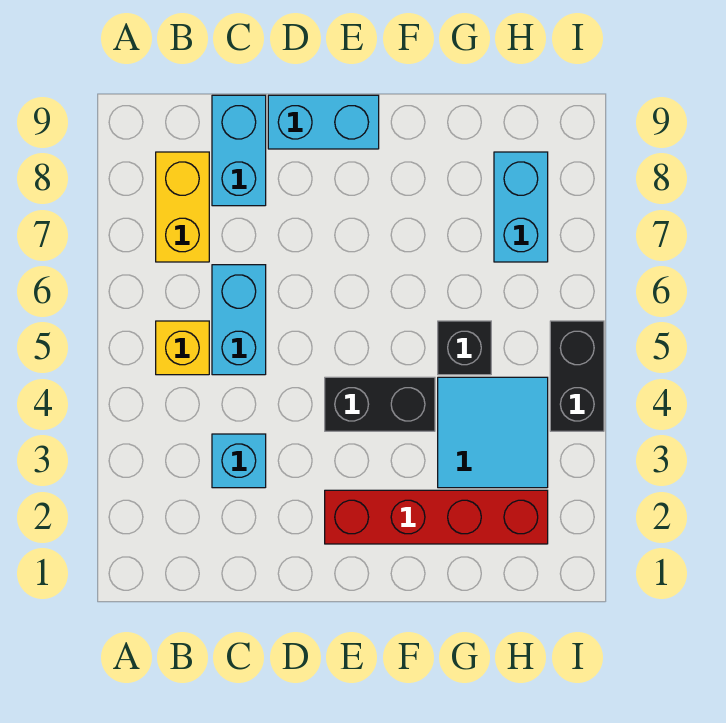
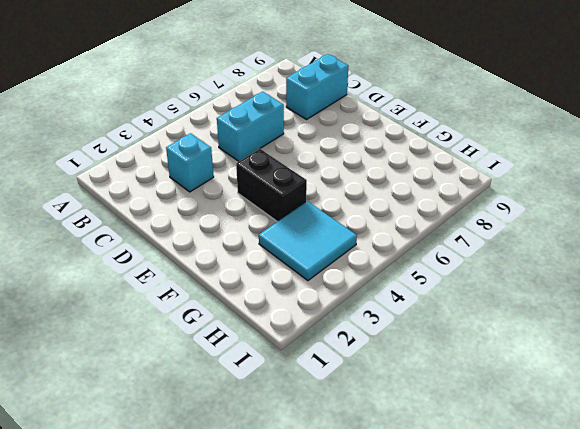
none -> yellow brick B5 level 1
none -> yellow brick B7:B8 level 1
none -> cyan brick D9:E9 level 1

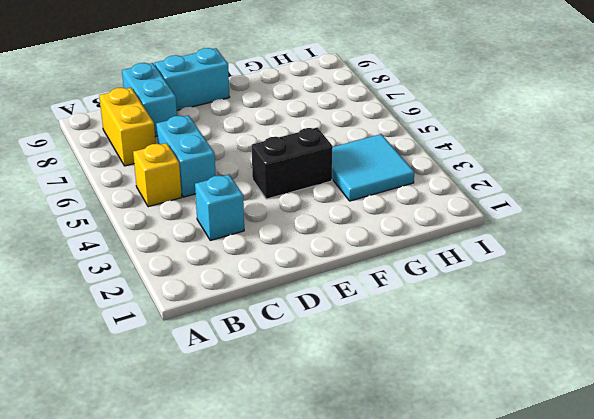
none -> red brick E2:H2 level 1
none -> black brick G5 level 1
none -> cyan brick H7:H8 level 1

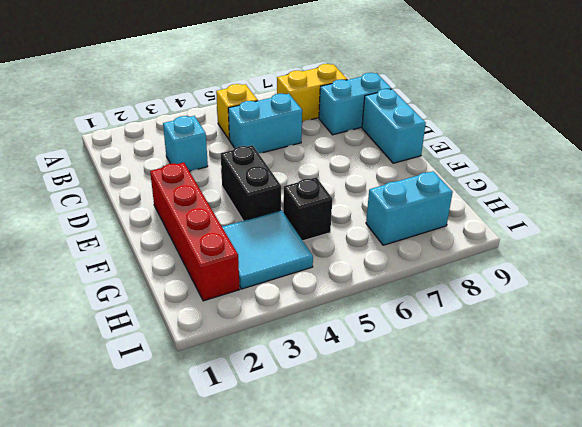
none -> black brick I4:I5 level 1

